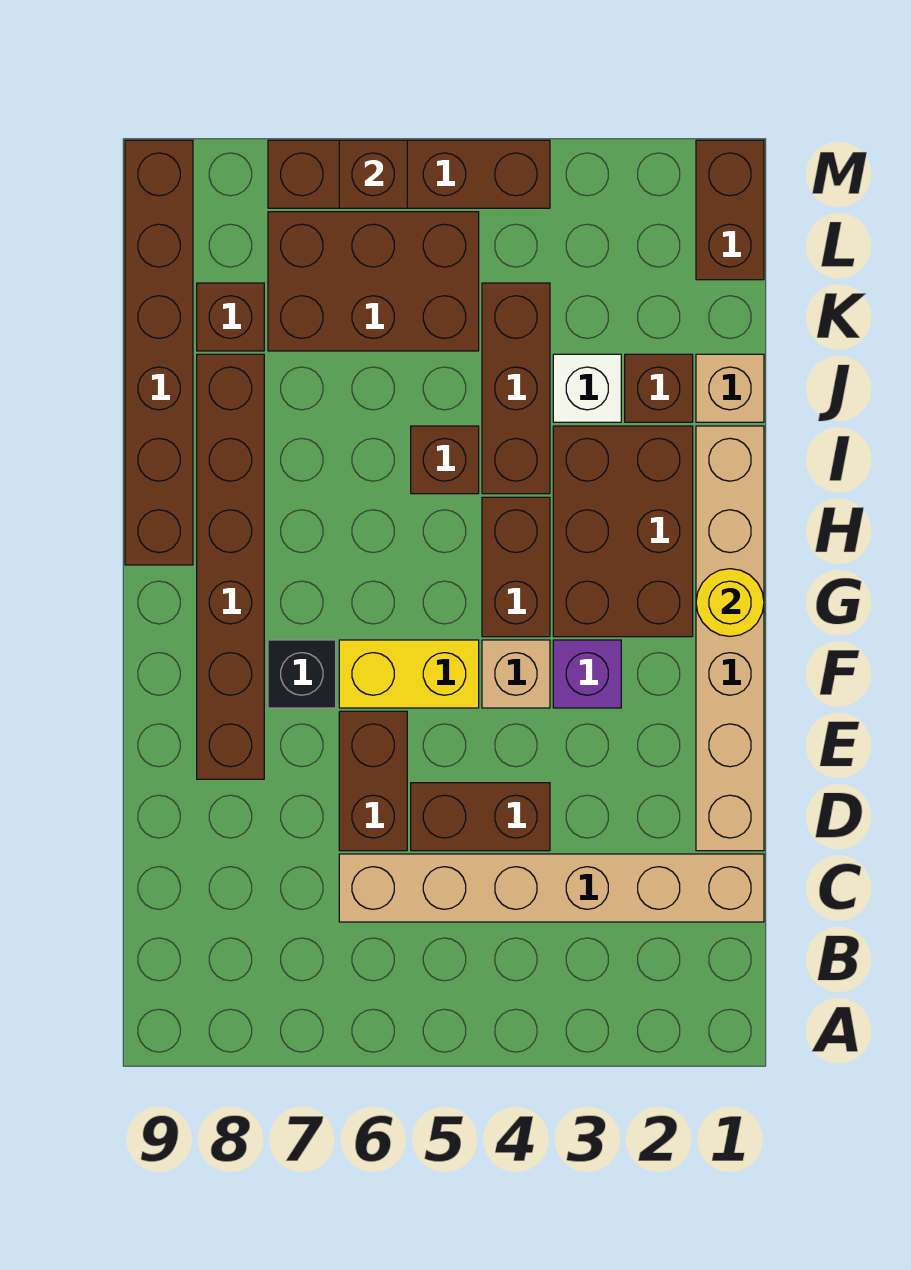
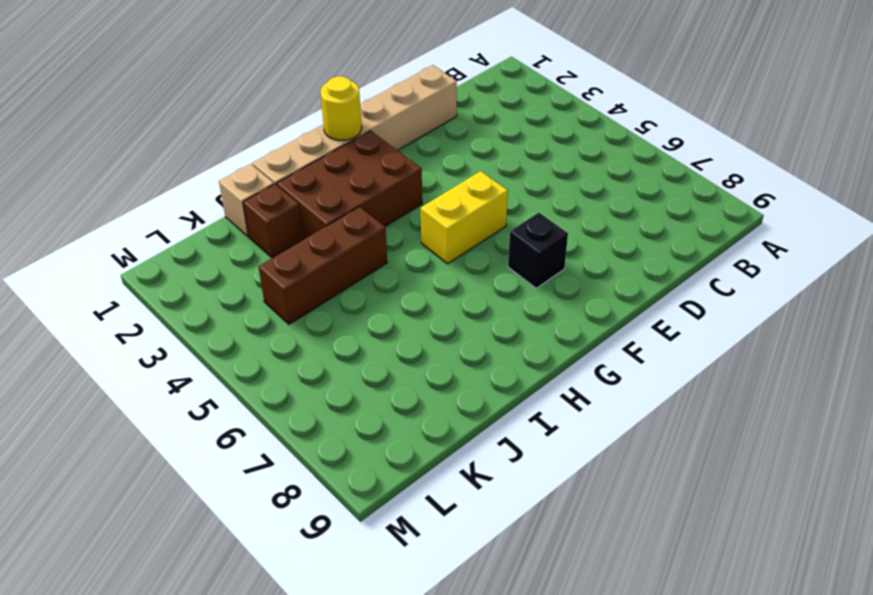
yellow brick F5:G5 level 1 -> yellow brick F5:F6 level 1
none -> tan brick C1:C6 level 1
none -> brown brick D4:D5 level 1
none -> brown brick D6:E6 level 1

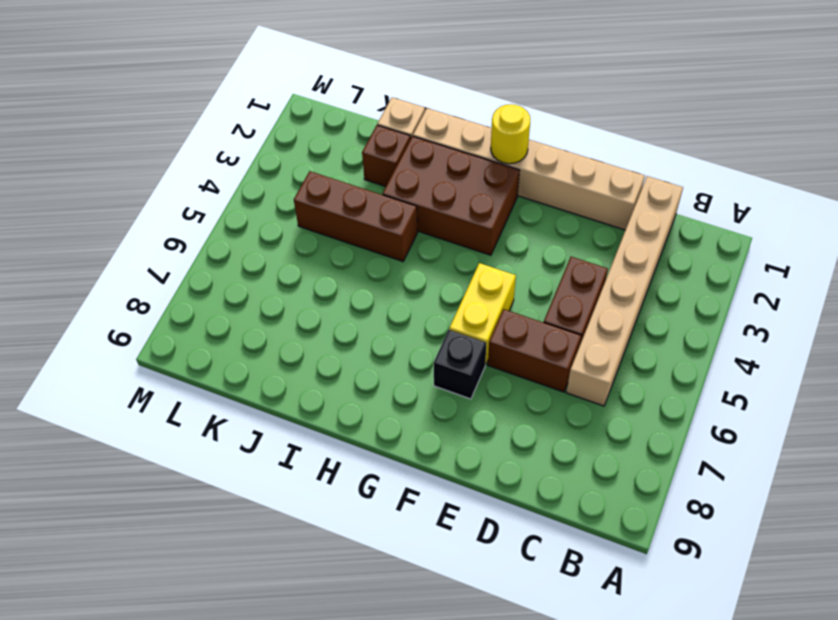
none -> brown brick E8:J8 level 1
none -> purple brick F3 level 1
none -> tan brick F4 level 1

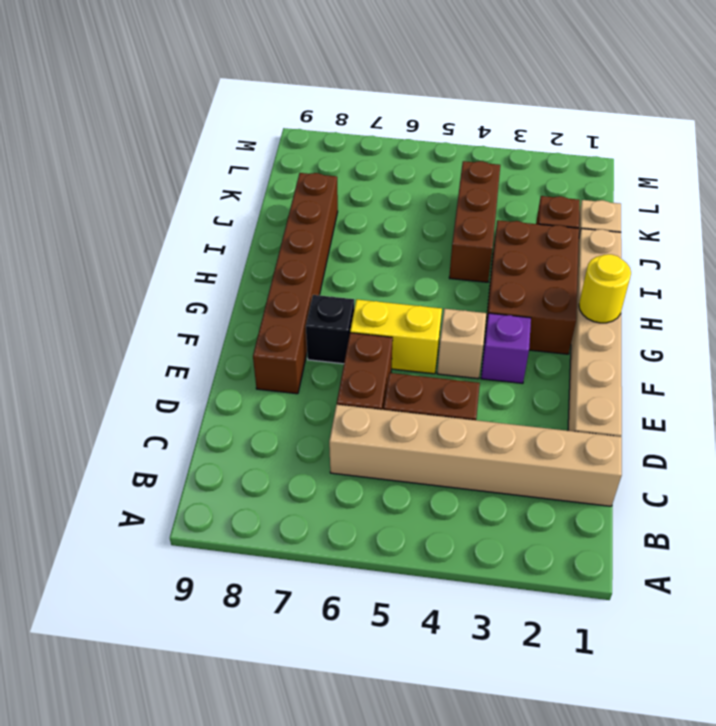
none -> brown brick G4:H4 level 1
none -> brown brick H9:M9 level 1
none -> brown brick I5 level 1

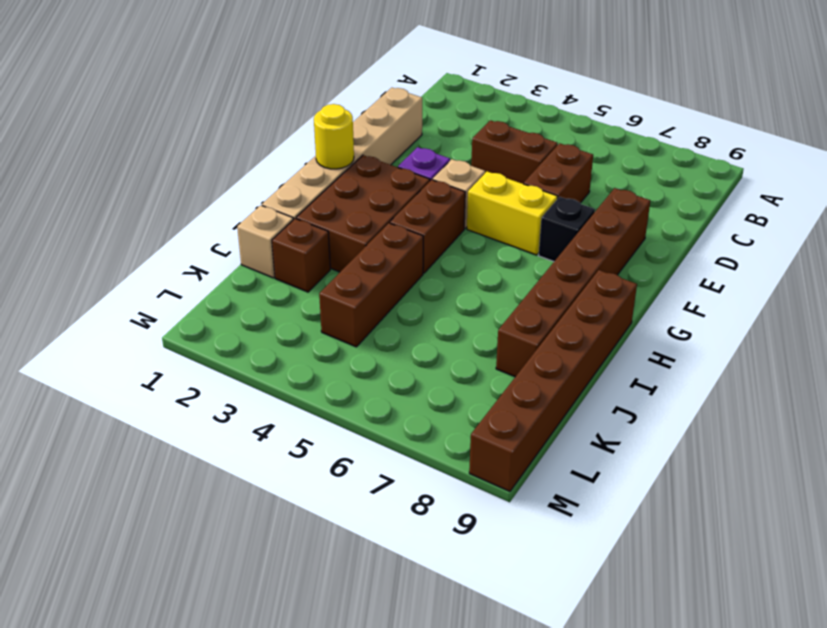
none -> tan brick C1:C6 level 1
none -> brown brick I5 level 1
none -> white brick J3 level 1

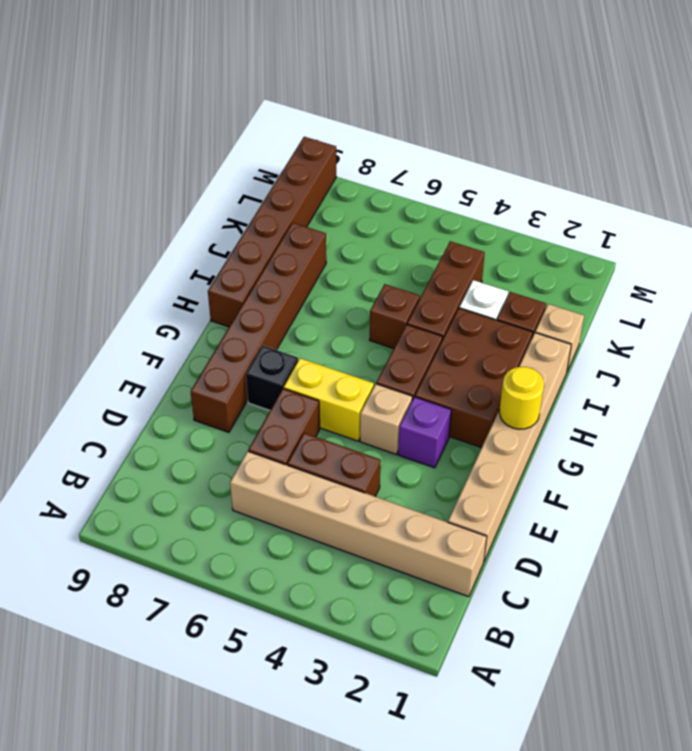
none -> brown brick K5:L7 level 1
none -> brown brick K8 level 1
none -> brown brick L1:M1 level 1

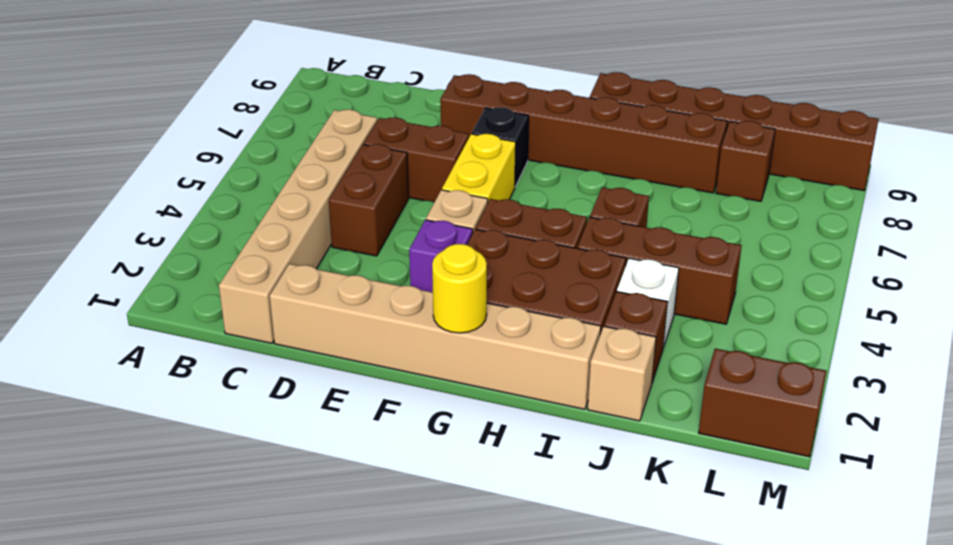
none -> brown brick K5:L7 level 1
none -> brown brick M4:M7 level 1
none -> brown brick M6 level 2

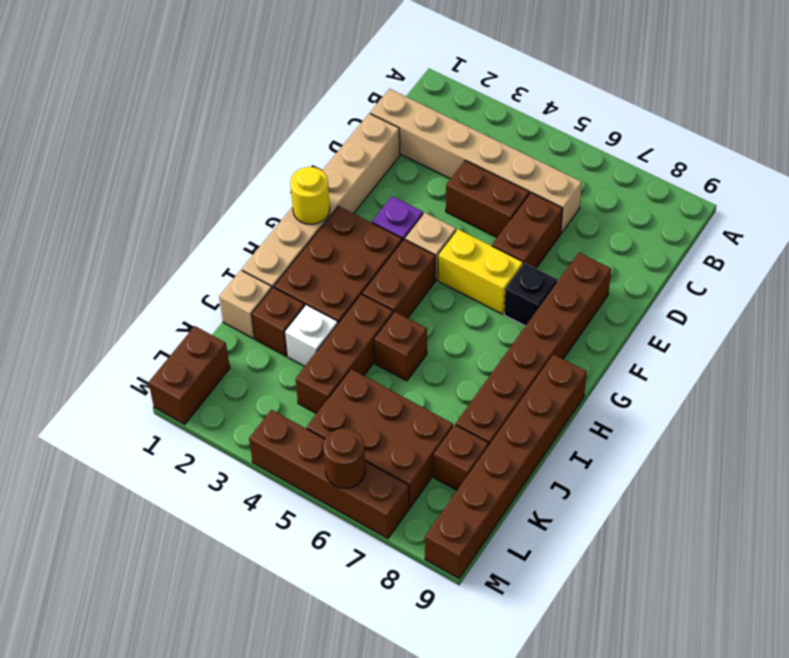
brown round brick M6 level 2 -> brown brick M6 level 2

